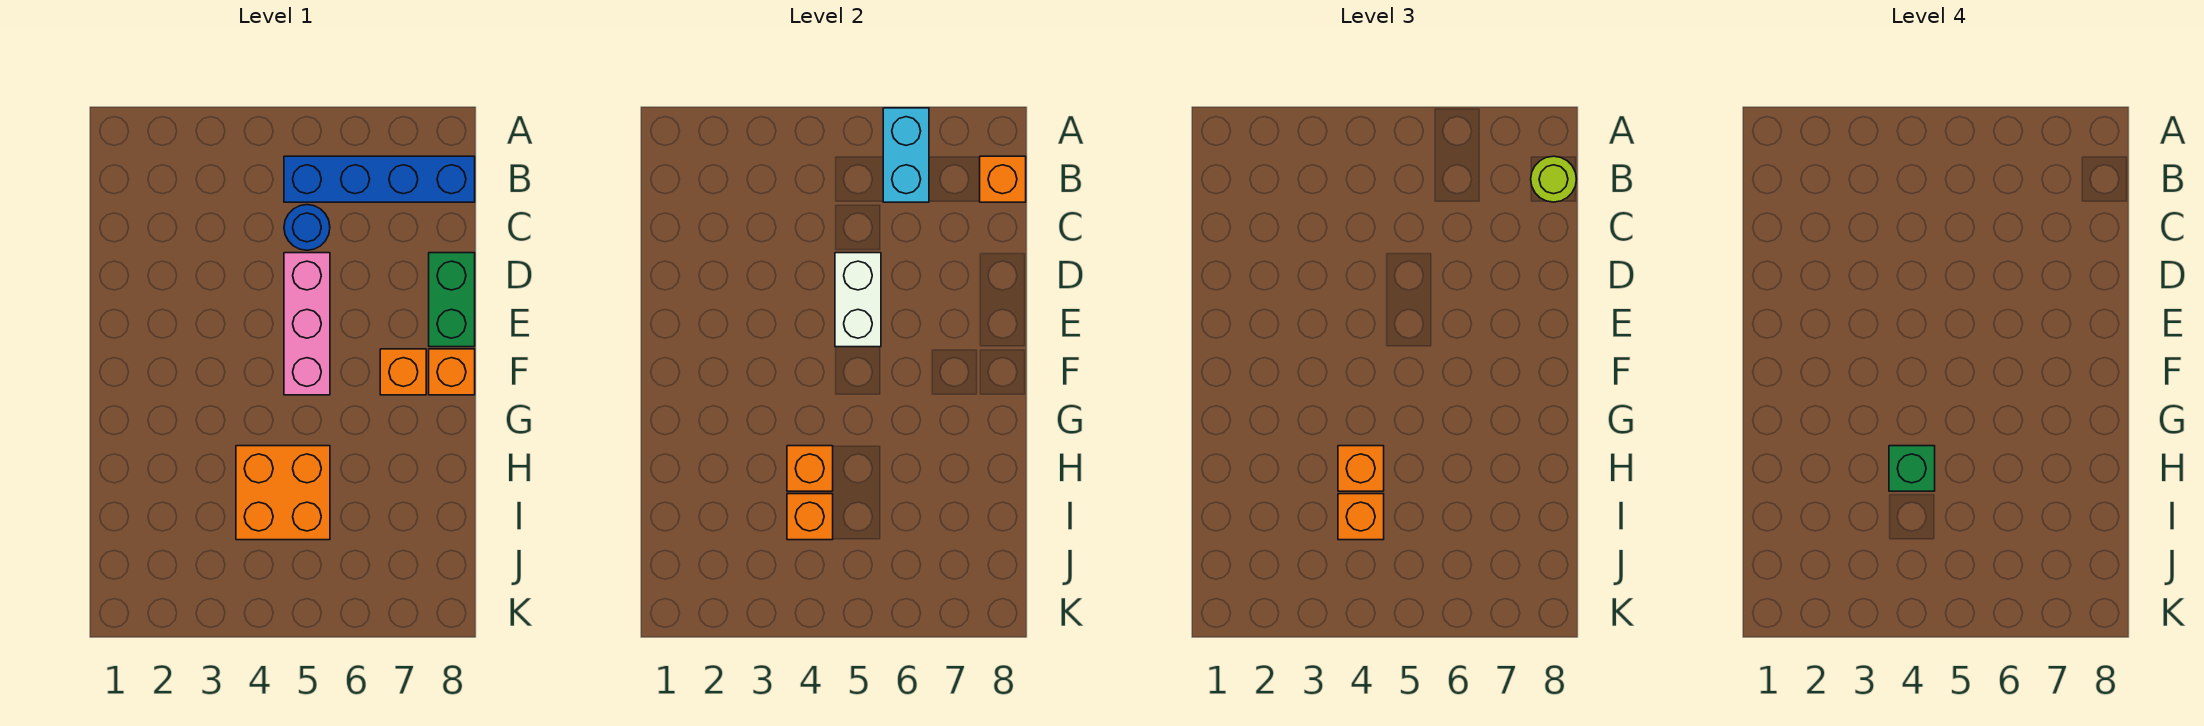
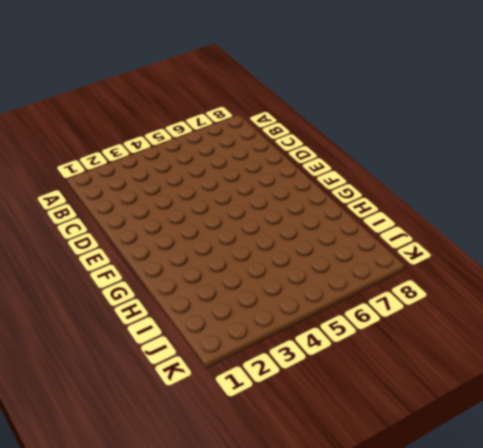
none -> blue brick B5:B8 level 1
none -> blue round brick C5 level 1
none -> pink brick D5:F5 level 1

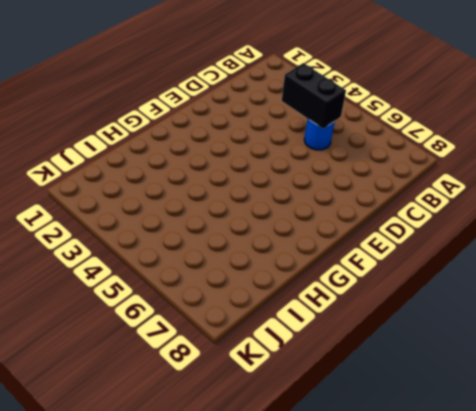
black brick C4:C5 level 2 -> none
none -> blue brick B5:B8 level 1
none -> pink brick D5:F5 level 1
none -> green brick D8:E8 level 1

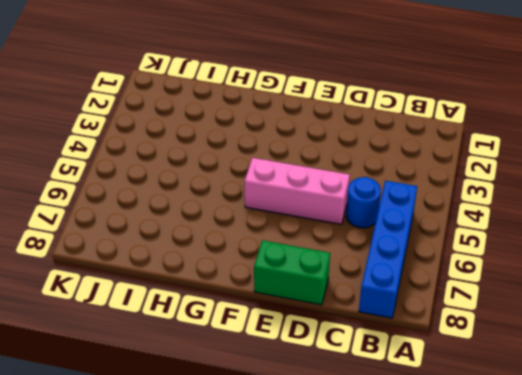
none -> orange brick F7 level 1
none -> orange brick F8 level 1
none -> orange brick H4:I5 level 1

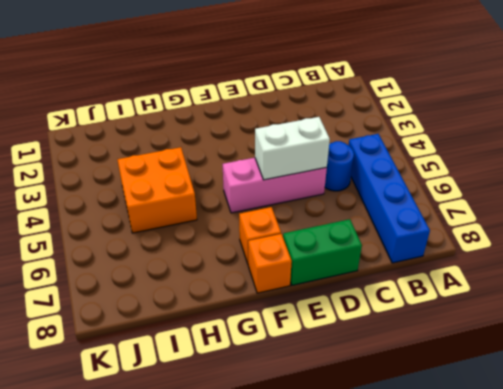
none -> cyan brick A6:B6 level 2
none -> orange brick B8 level 2
none -> orange brick H4 level 2

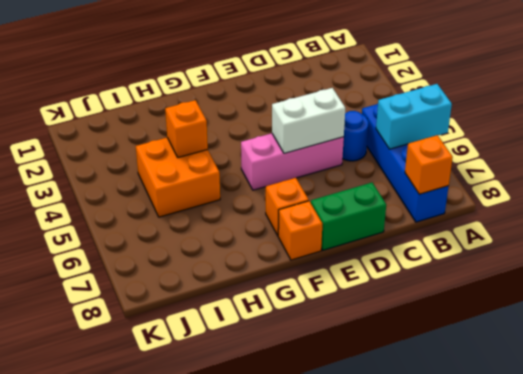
none -> orange brick I4 level 2
none -> lime round brick B8 level 3
none -> orange brick H4 level 3

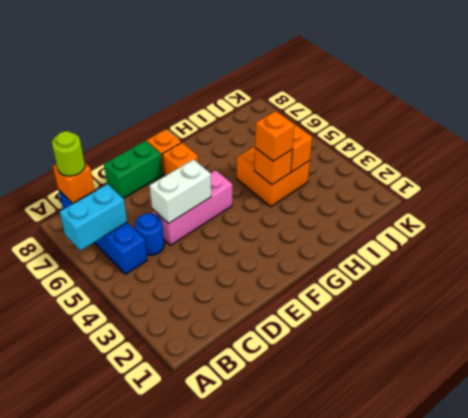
none -> orange brick I4 level 3
none -> green brick H4 level 4

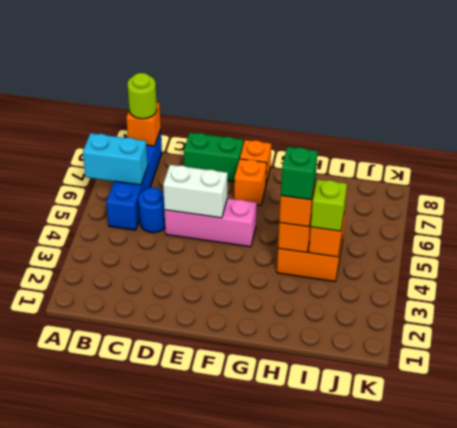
lime brick I4 level 3 -> orange brick I4 level 3

